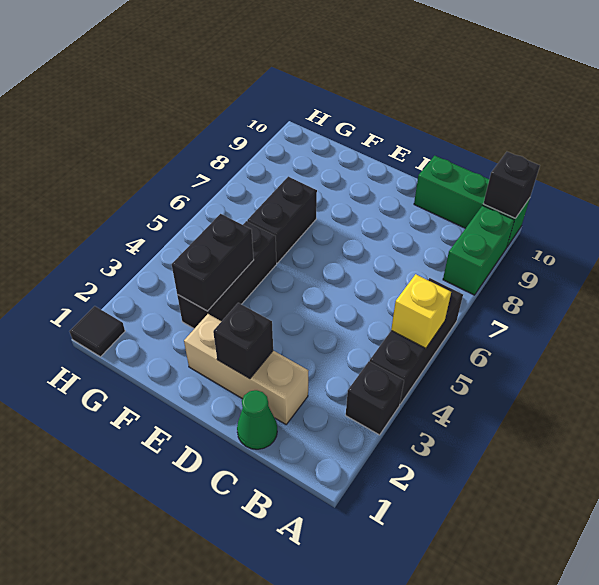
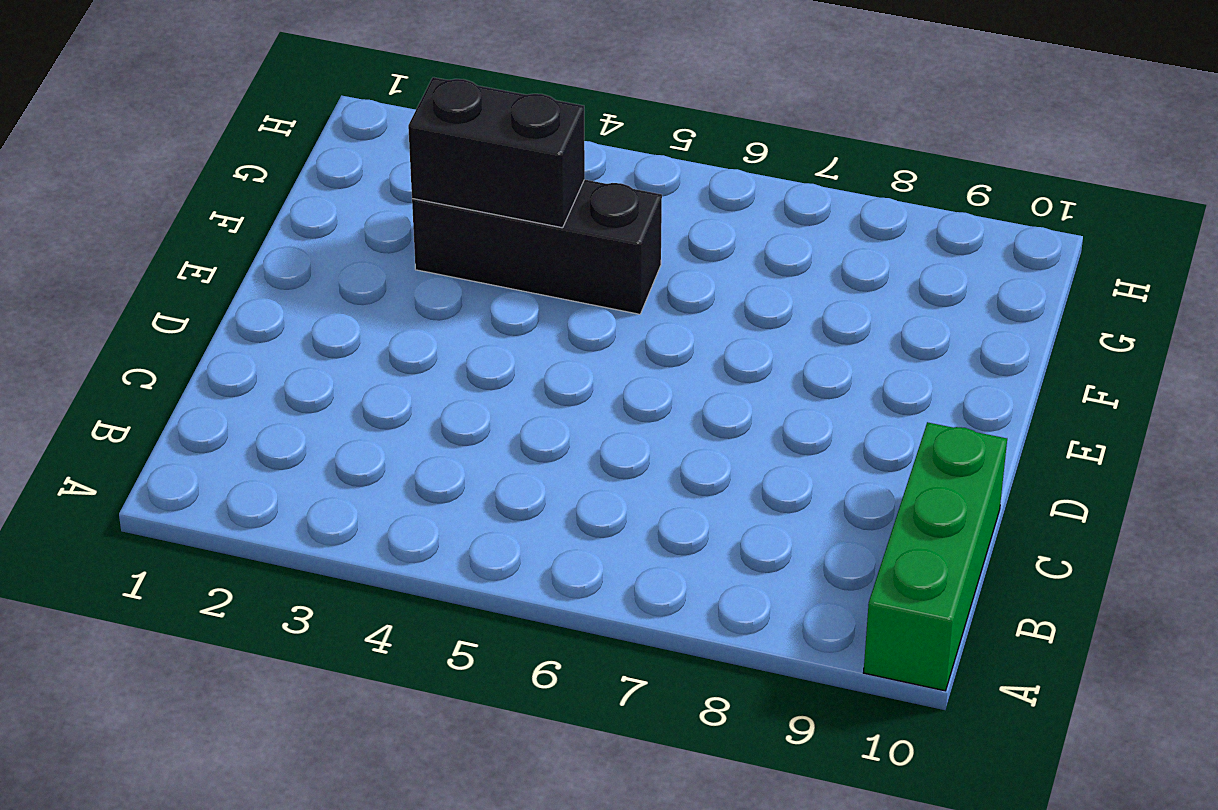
none -> black brick A3 level 1
none -> black brick A4:A6 level 1
none -> green brick A8:A9 level 1

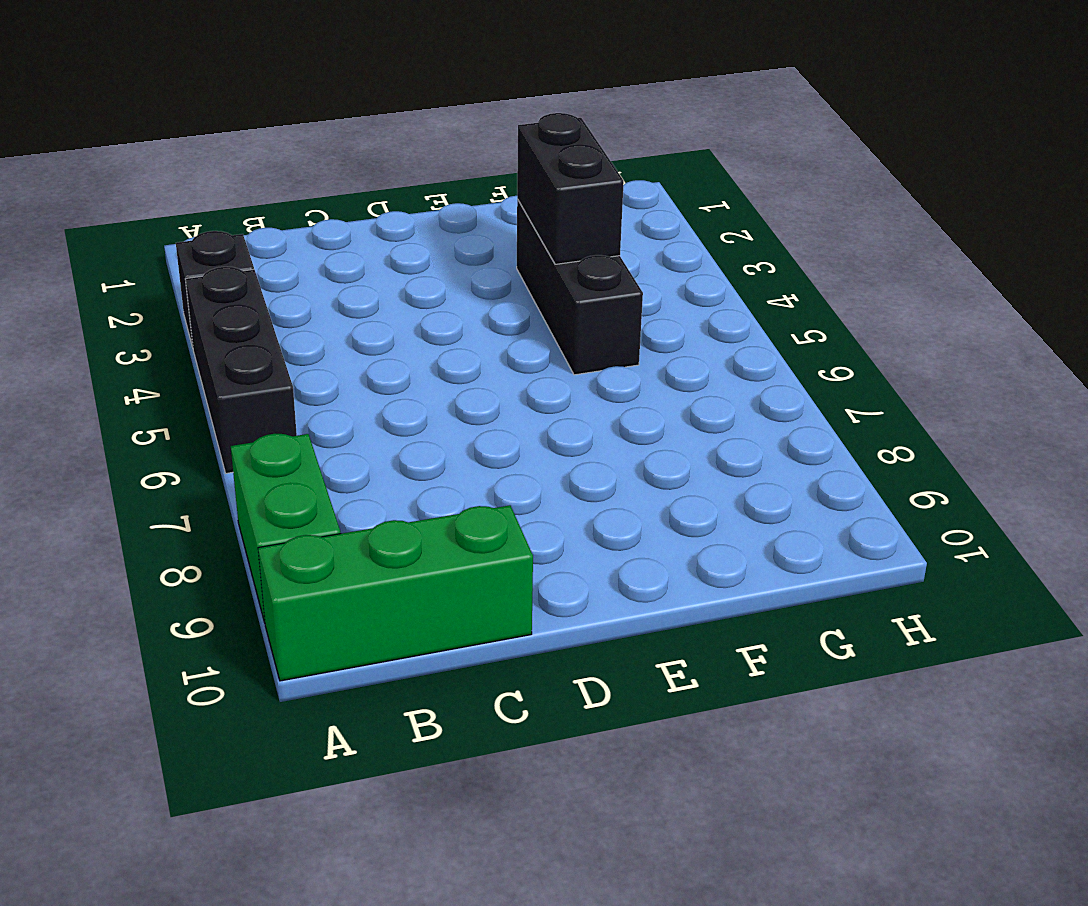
none -> green cone C1 level 1
none -> tan brick C2:E2 level 1
none -> black brick F6:F7 level 1

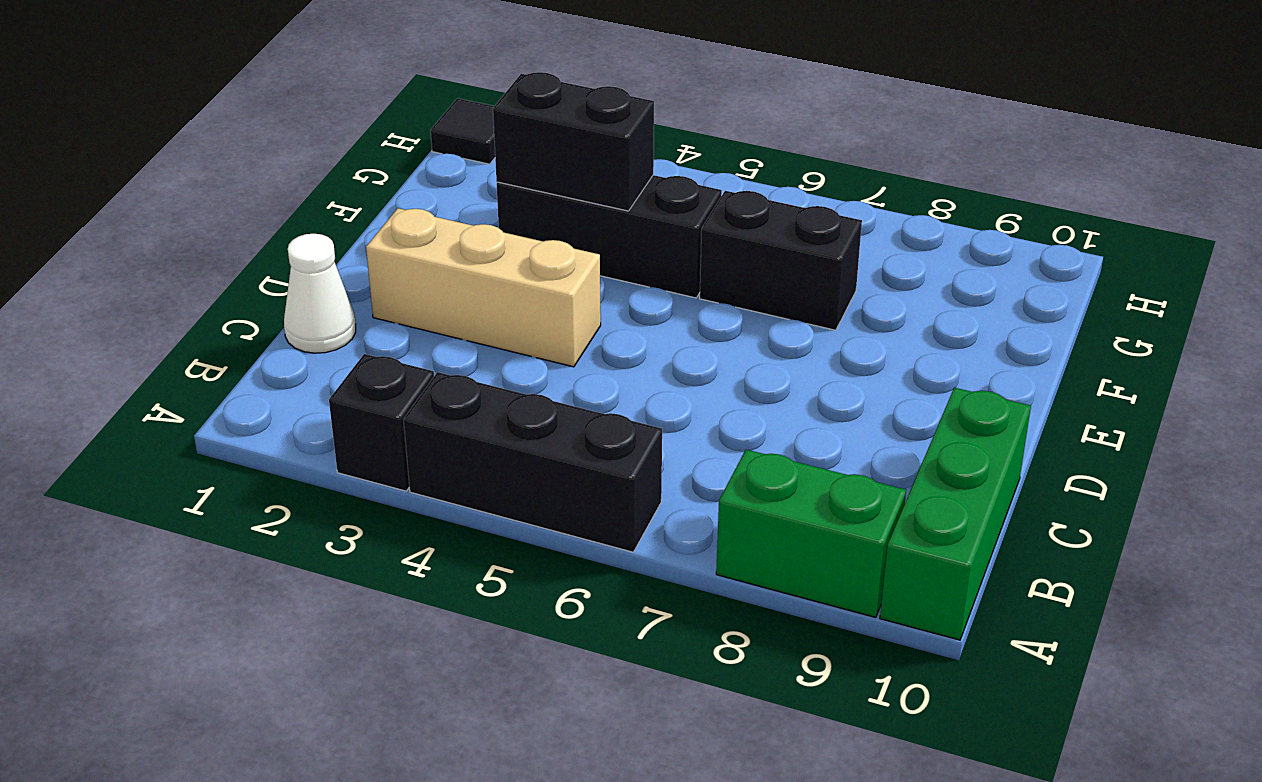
white cone C1 level 1 -> green cone C1 level 1
tan brick D2:D4 level 1 -> tan brick C2:E2 level 1
none -> yellow brick A5 level 2
none -> black brick A10 level 2
none -> black brick D2 level 2

